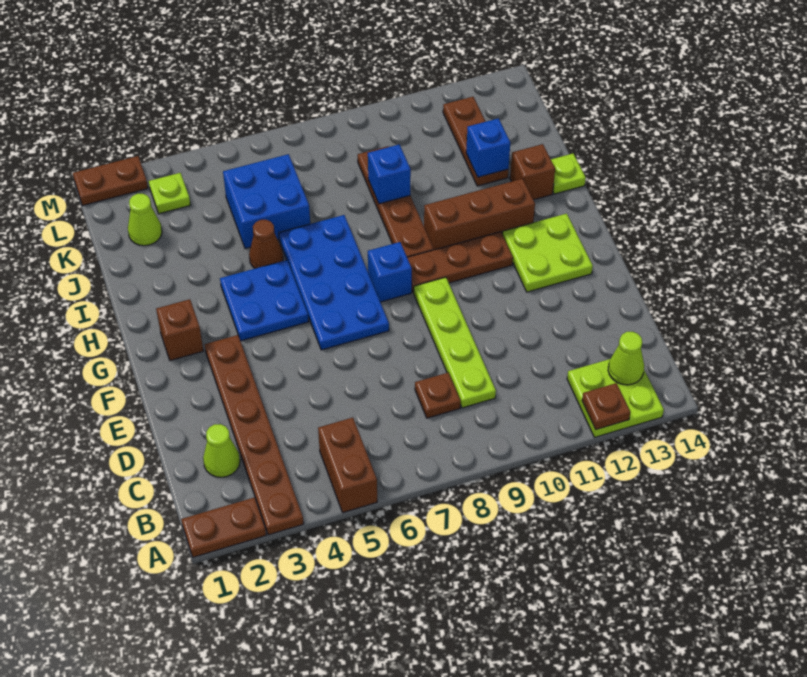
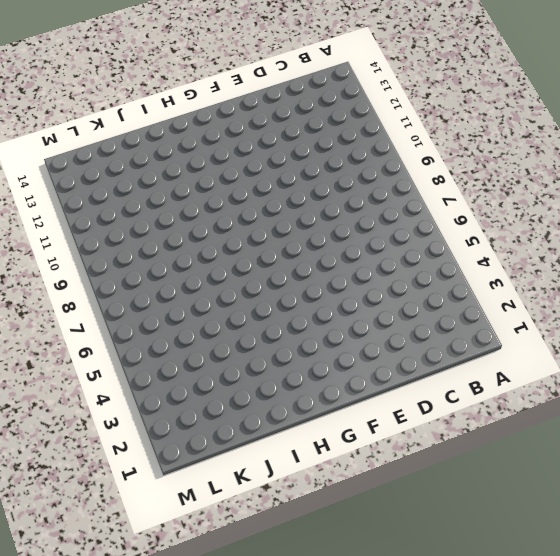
none -> brown plate A1:A2 level 1
none -> brown plate A3:F3 level 1
none -> brown brick A5:B5 level 1

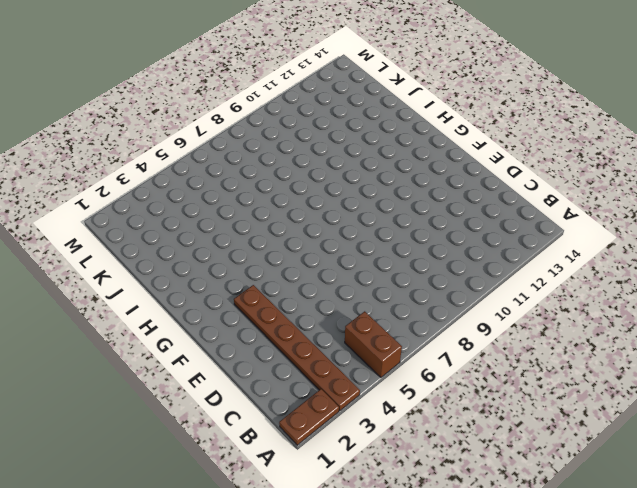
none -> lime plate A12:B13 level 1
none -> lime cone C2 level 1
none -> brown plate C8 level 1

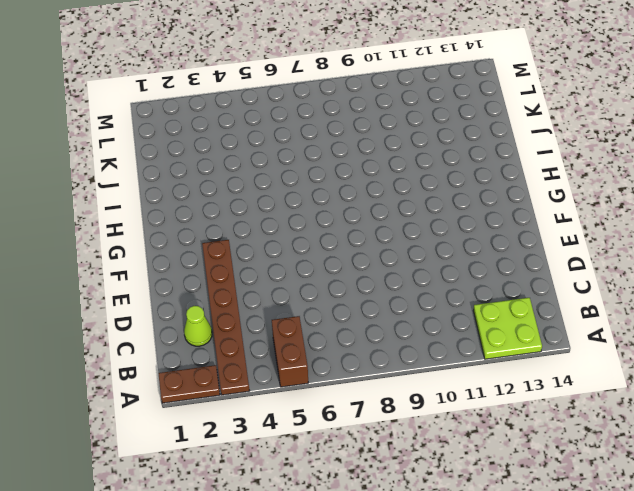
none -> brown plate C8 level 1
none -> lime plate C9:F9 level 1
none -> blue plate F6:I7 level 1

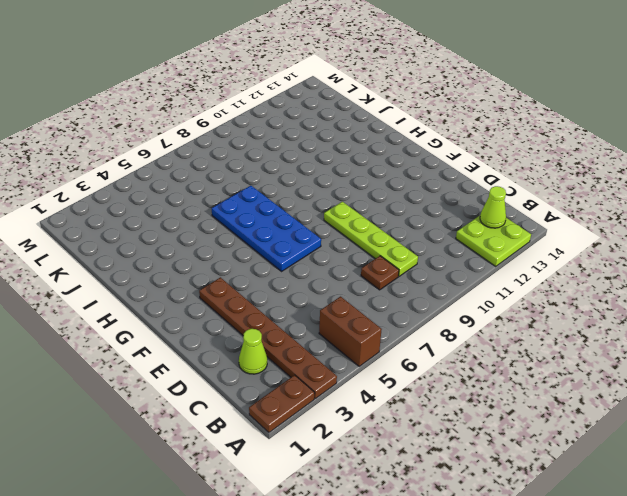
none -> lime plate F12:G13 level 1
none -> brown brick G2 level 1
none -> blue plate G4:H5 level 1

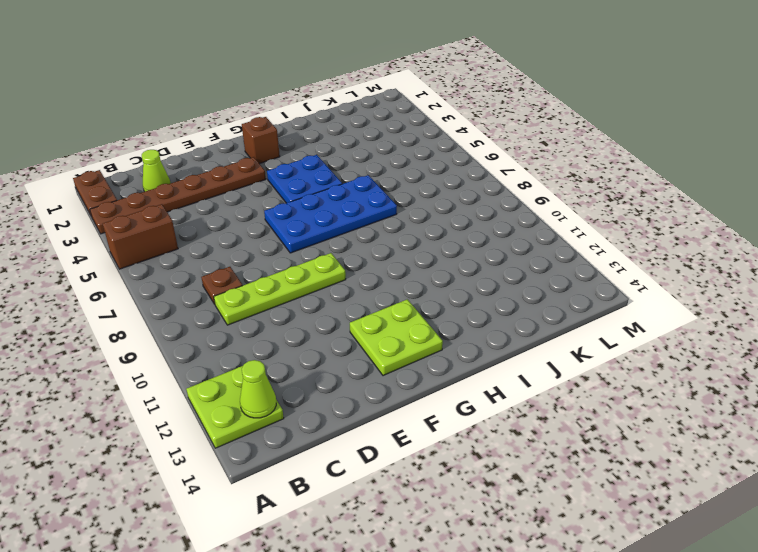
none -> blue brick G8 level 1
none -> brown plate G9:G11 level 1
none -> brown plate H9:K9 level 1

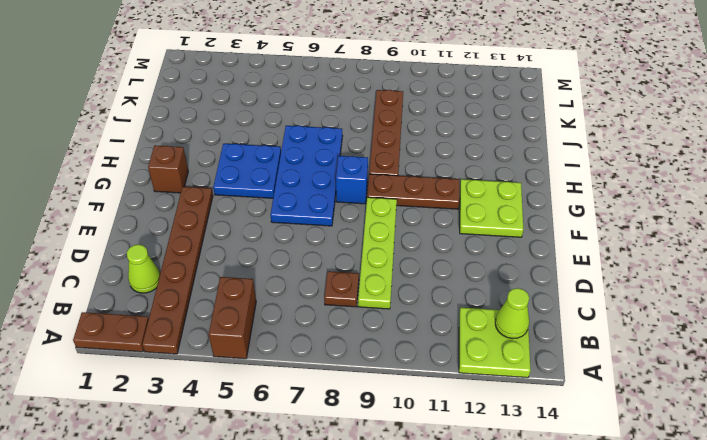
none -> brown brick H10:H12 level 1
none -> brown cone I5 level 1
none -> brown brick I13 level 1

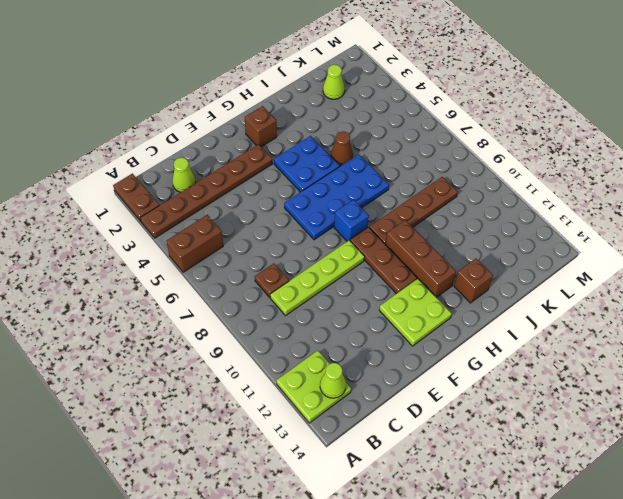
none -> lime plate I14 level 1
none -> blue brick J5:K6 level 1
none -> brown plate J12:L12 level 1

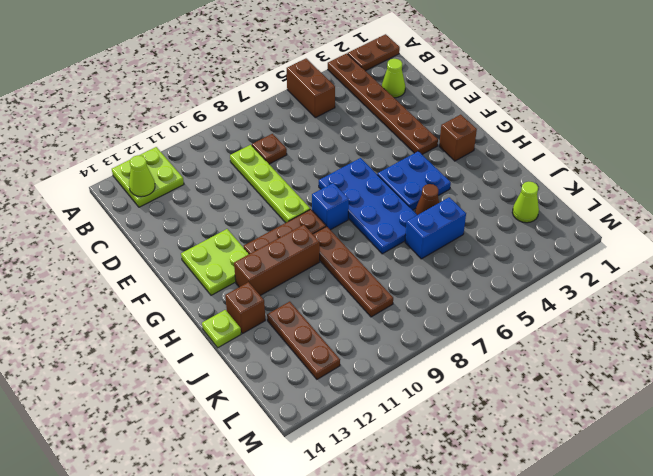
blue brick J5:J6 level 1 -> blue brick J5:K6 level 1
none -> lime plate L3 level 1
none -> brown plate M1:M2 level 1
none -> brown plate A12 level 2

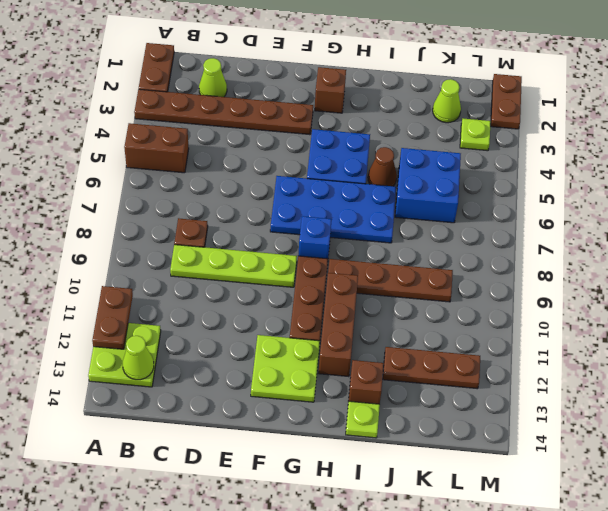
brown plate A11:A12 level 2 -> brown plate A12 level 2
none -> blue brick J9 level 2
none -> blue brick J12 level 2

